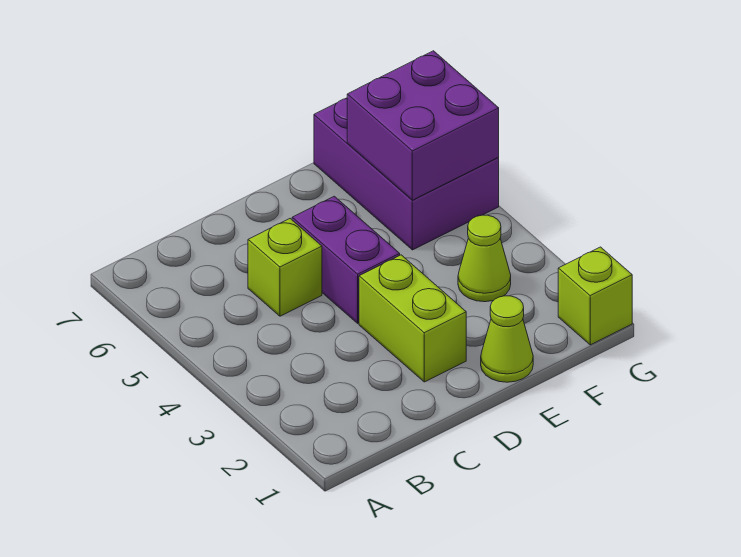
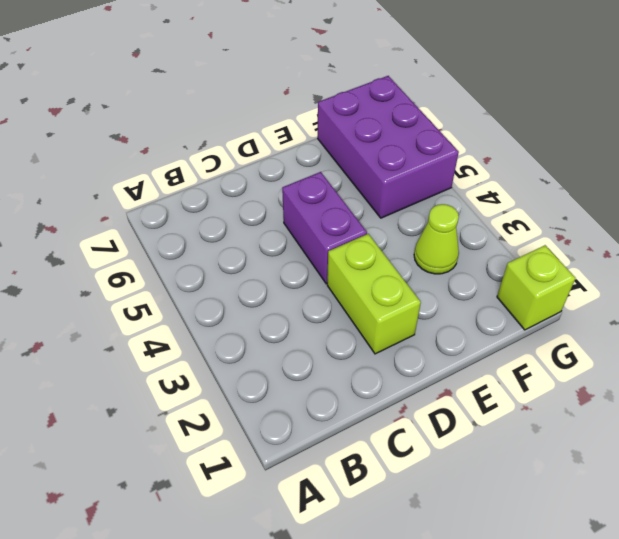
none -> lime brick C5 level 1
none -> lime cone E1 level 1

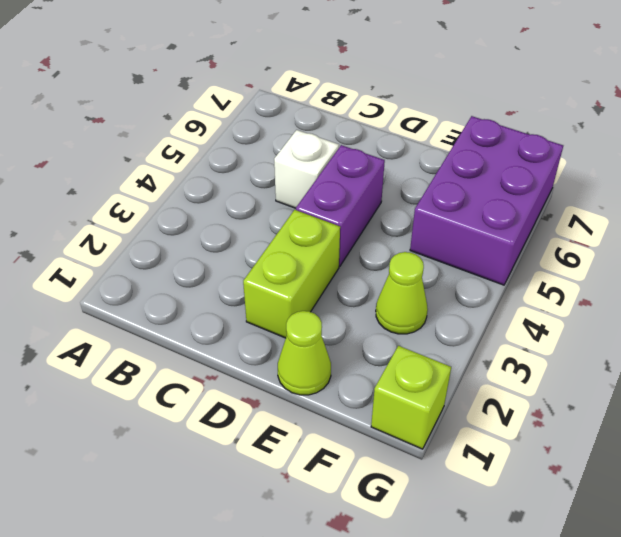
white brick C5 level 1 -> lime brick C5 level 1
none -> purple brick F5:G6 level 2

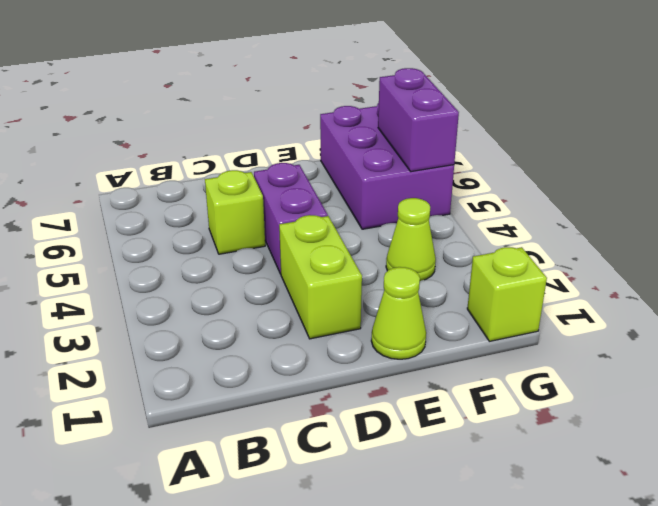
purple brick G5:G6 level 2 -> purple brick F5:G6 level 2

